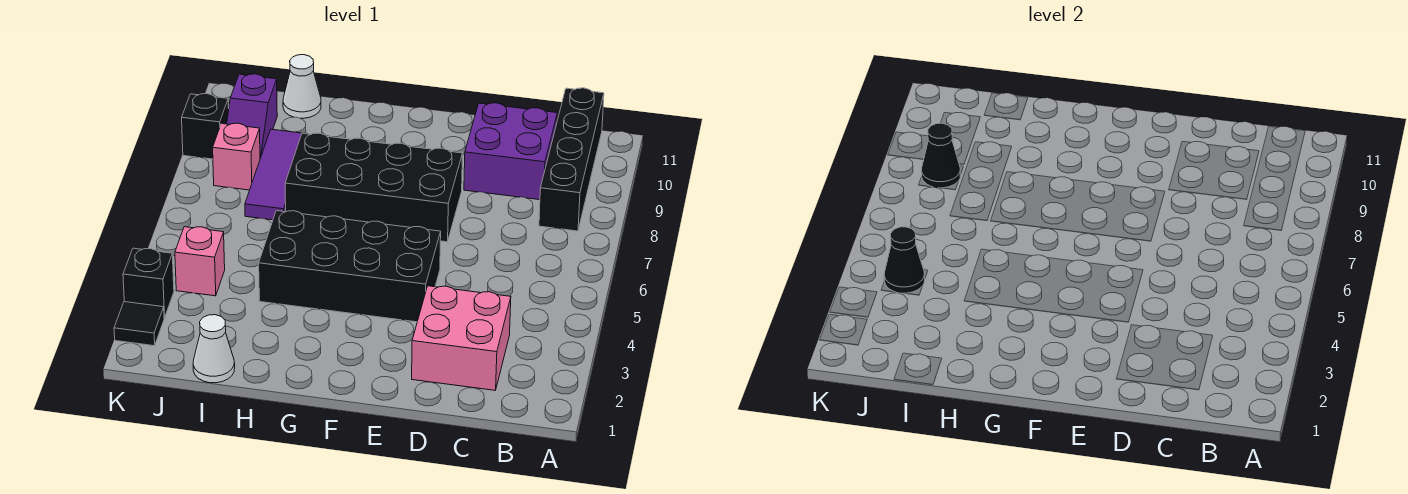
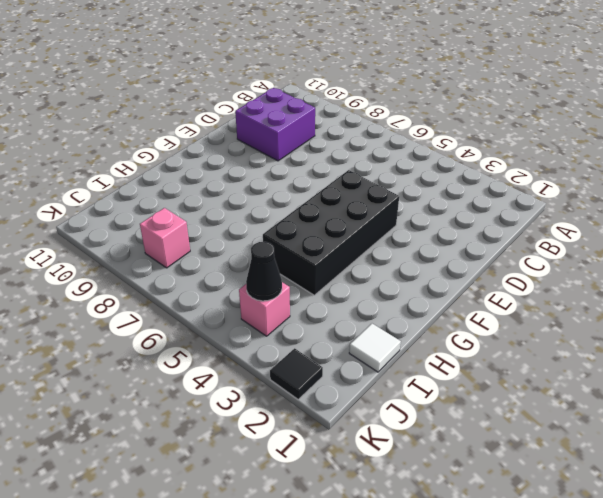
white tile I1 level 1 -> white cone I1 level 1
none -> black brick B8:B11 level 1
none -> pink brick C2:D3 level 1
none -> black brick E7:H8 level 1

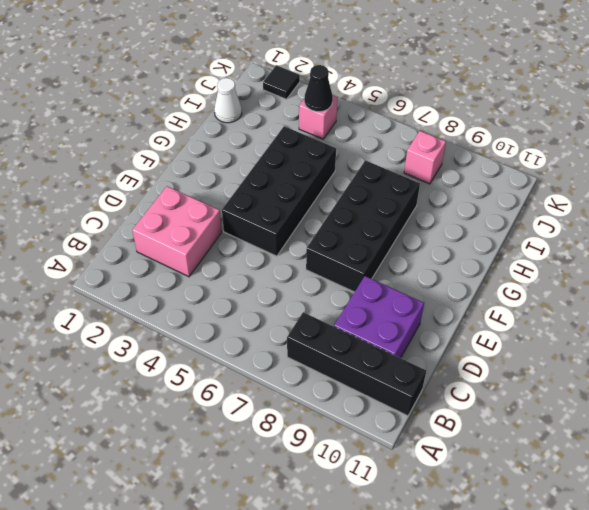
none -> purple tile I7:I9 level 1
none -> white cone I11 level 1
none -> purple slope J9:J10 level 1 top 10

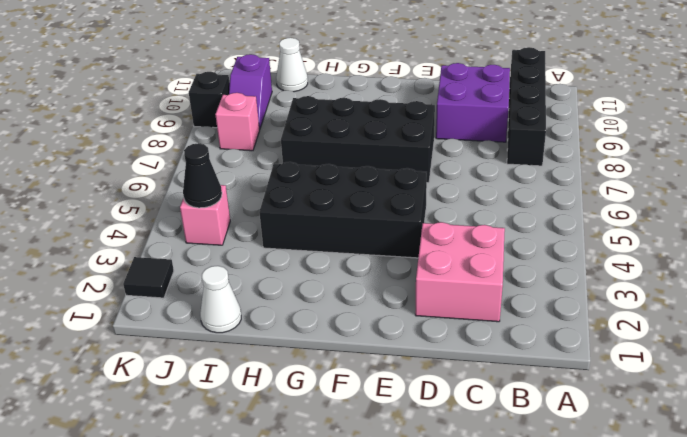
none -> purple tile I7:I9 level 1
none -> black brick K3 level 1
none -> black cone J8 level 2

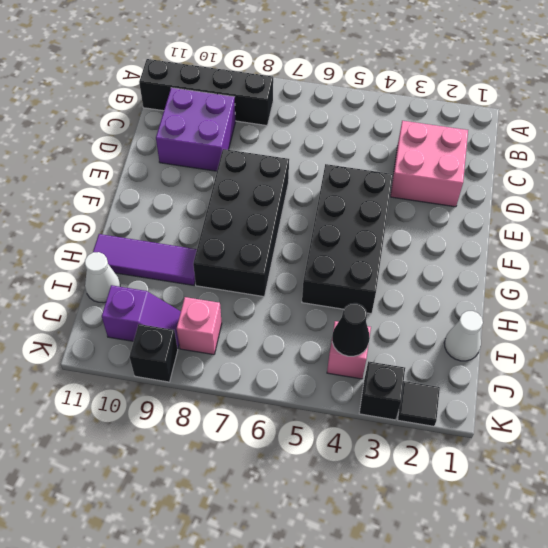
purple tile H9:H11 level 1 -> purple tile I7:I9 level 1
none -> black cone J8 level 2

